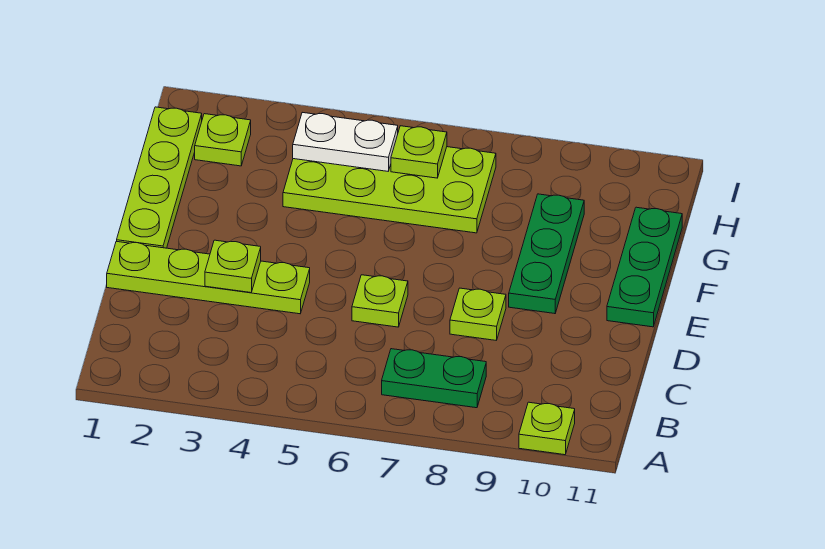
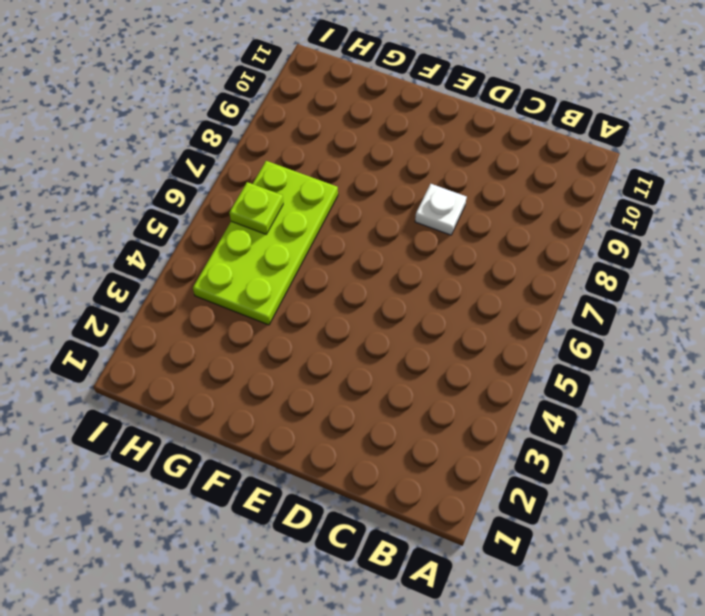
white plate D8 level 1 -> lime plate D8 level 1
none -> lime plate A10 level 1
none -> green plate B7:B8 level 1
none -> lime plate D1:D4 level 1

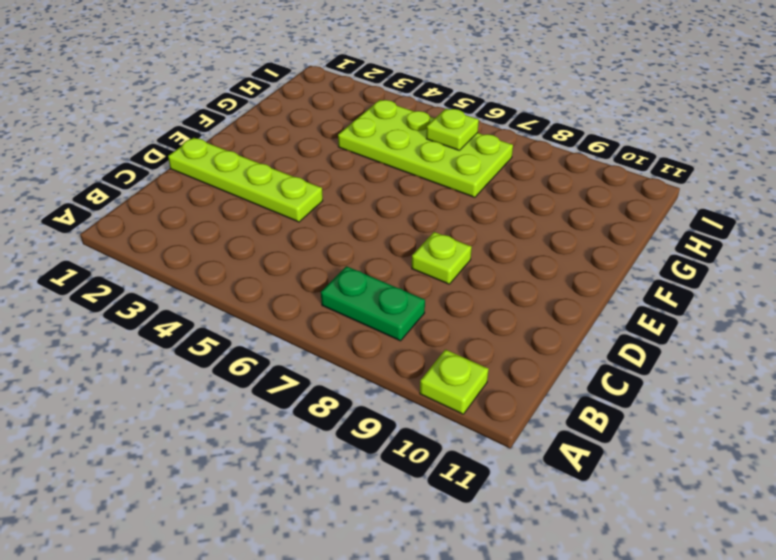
none -> lime plate D6 level 1
none -> lime plate E1:H1 level 1
none -> green plate E9:G9 level 1

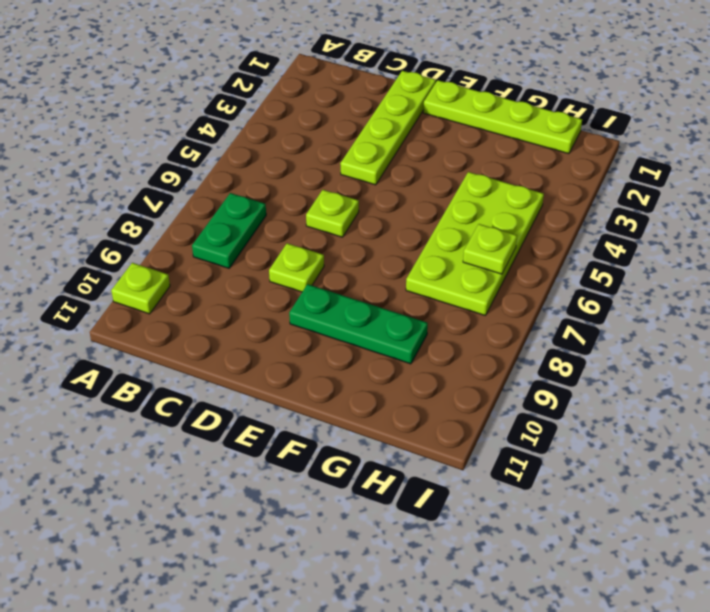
none -> green plate E11:G11 level 1
none -> lime plate H2 level 1
none -> lime plate D3 level 2

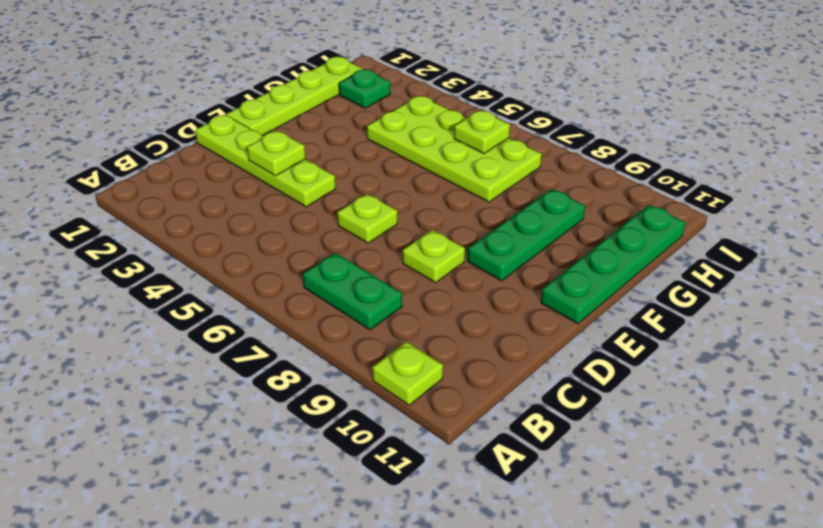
green plate E11:H11 level 1 -> green plate E11:G11 level 1
green plate H2 level 1 -> lime plate H2 level 1
none -> white plate H4:H5 level 2

